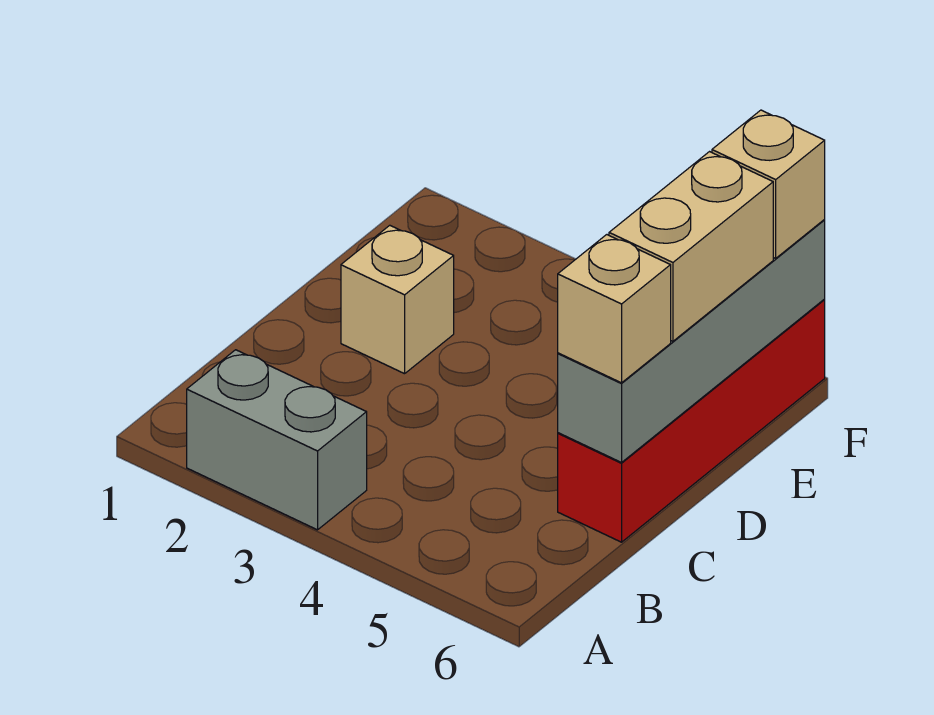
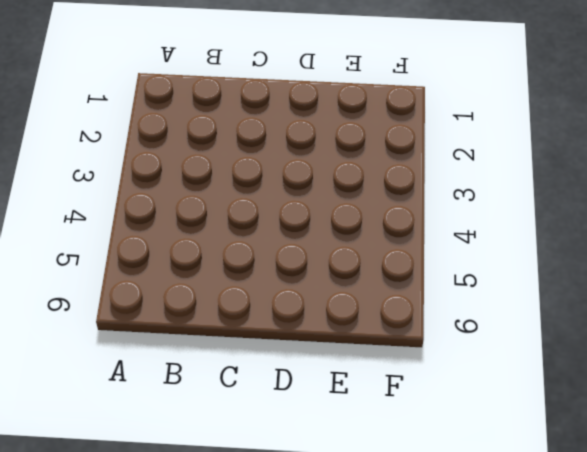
none -> grey brick A2:A3 level 1
none -> red brick C6:F6 level 1

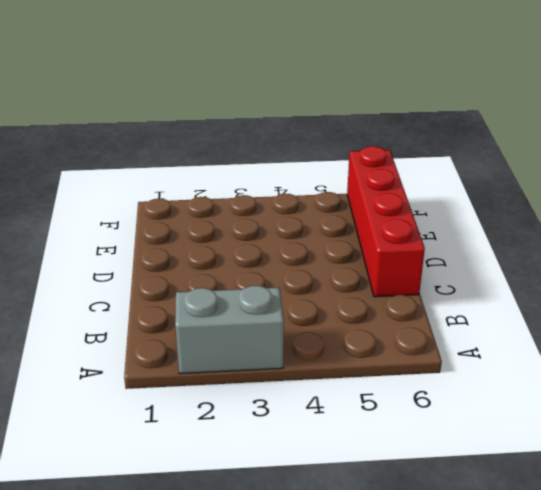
none -> tan brick D2 level 1
none -> grey brick C6:F6 level 2

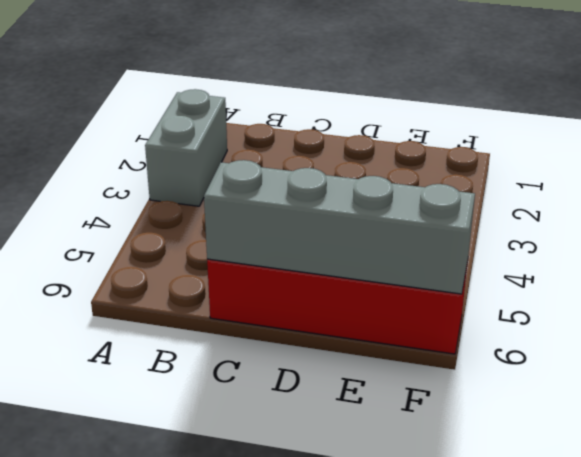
none -> tan brick D2 level 1
none -> tan brick C6 level 3

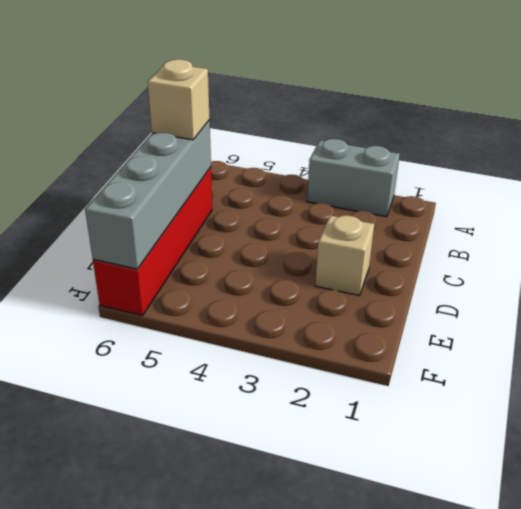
none -> tan brick D6:E6 level 3
none -> tan brick F6 level 3

